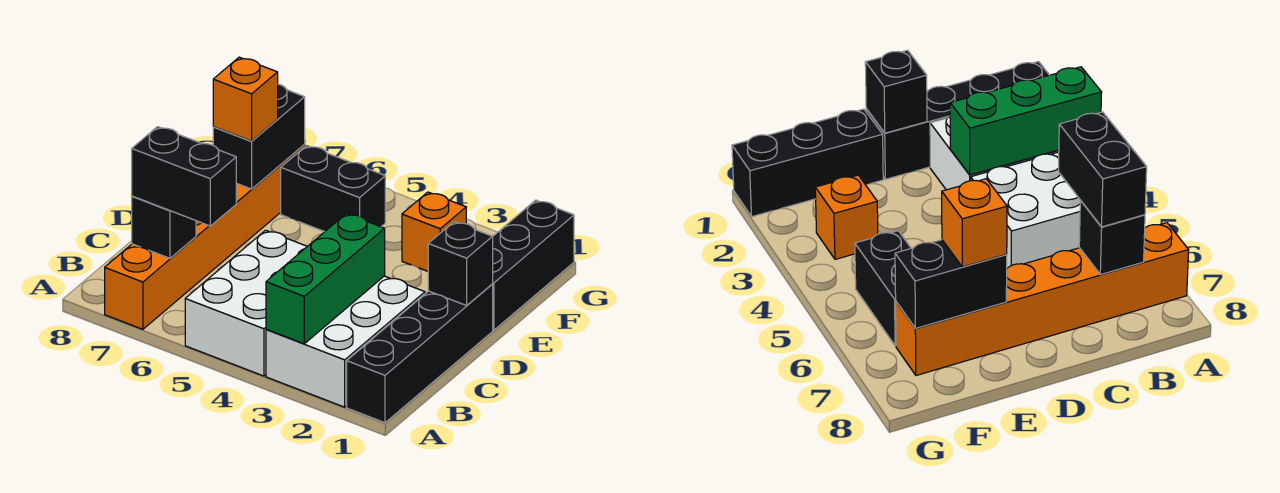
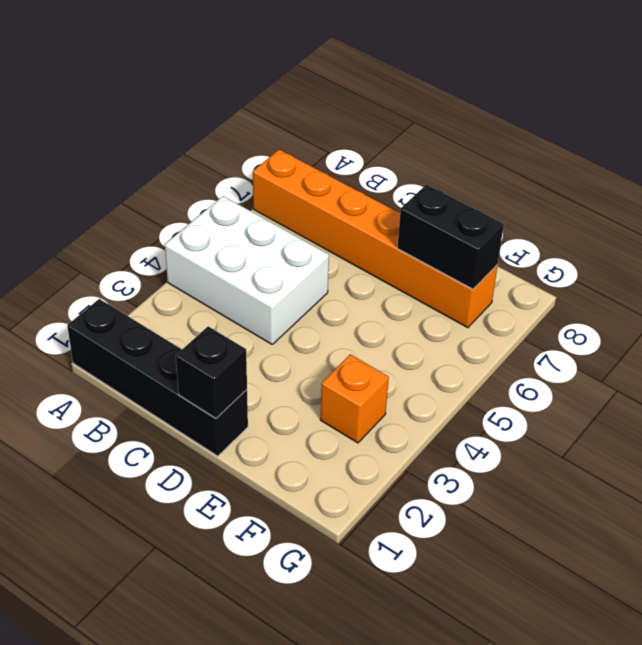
none -> white brick A2:C3 level 1
none -> black brick E1:G1 level 1
none -> black brick F5:F6 level 1

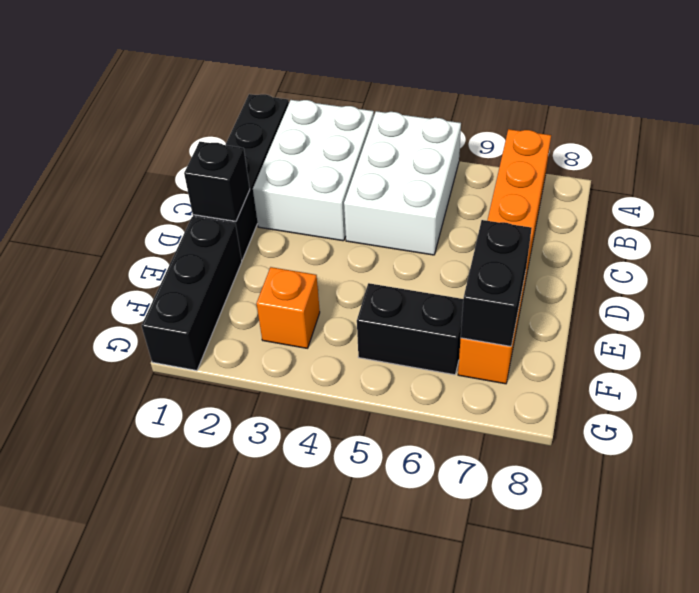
none -> green brick A3:C3 level 2
none -> black brick B7 level 2
none -> black brick B6:B7 level 3

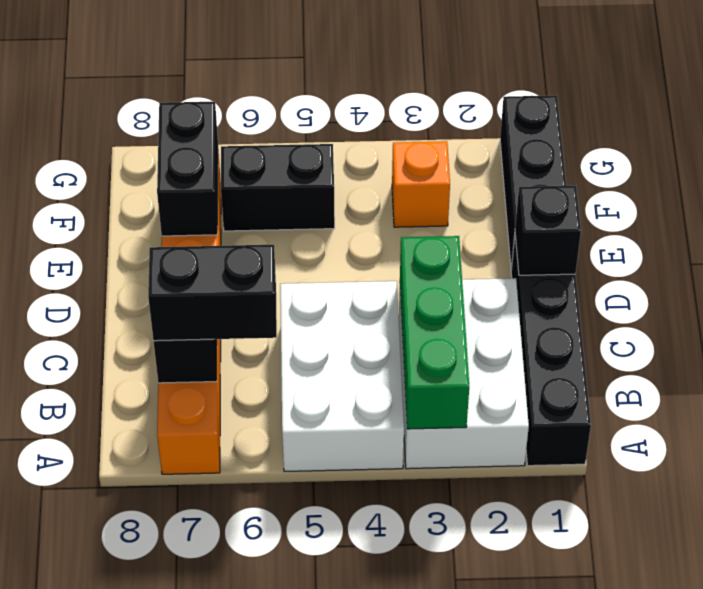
none -> orange brick E7 level 3

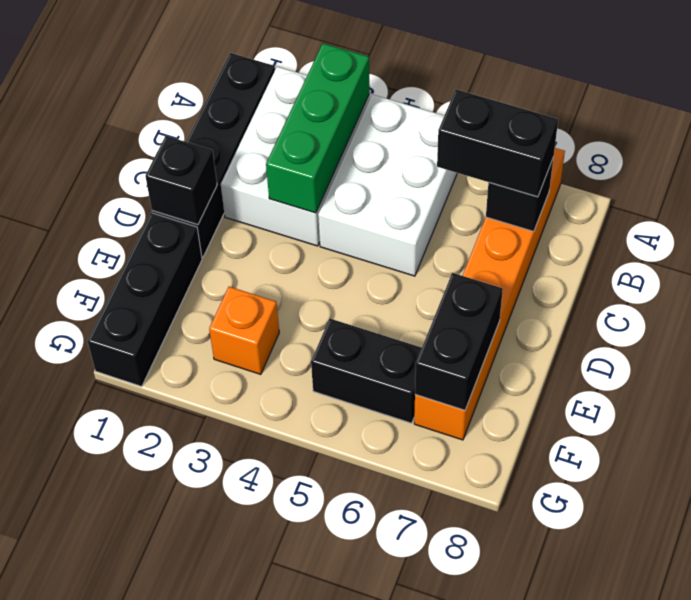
none -> orange brick E7 level 3

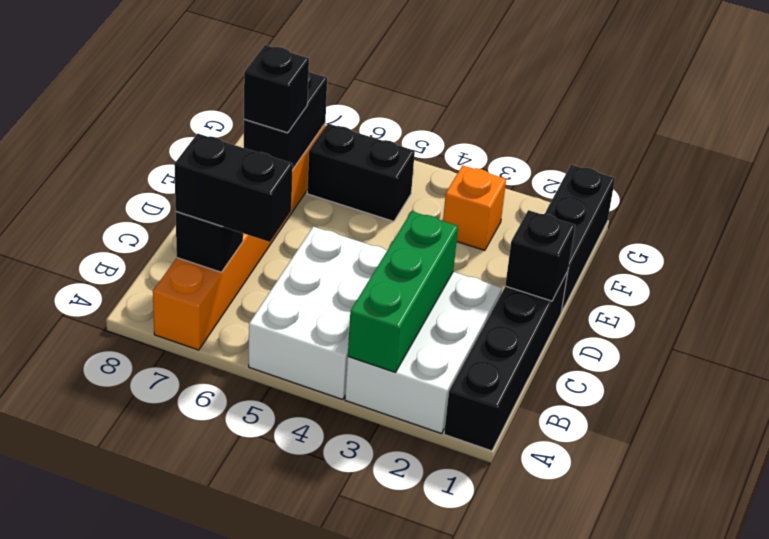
black brick E7 level 3 -> orange brick E7 level 3

